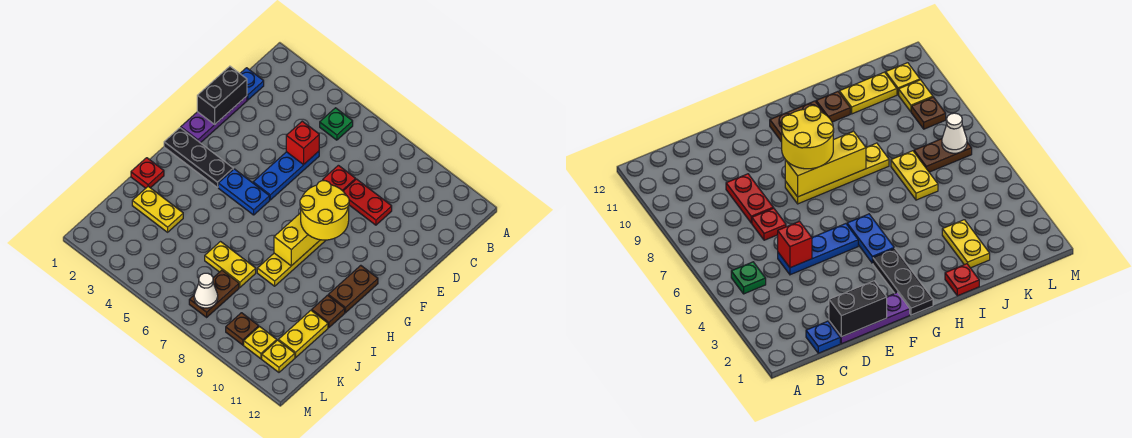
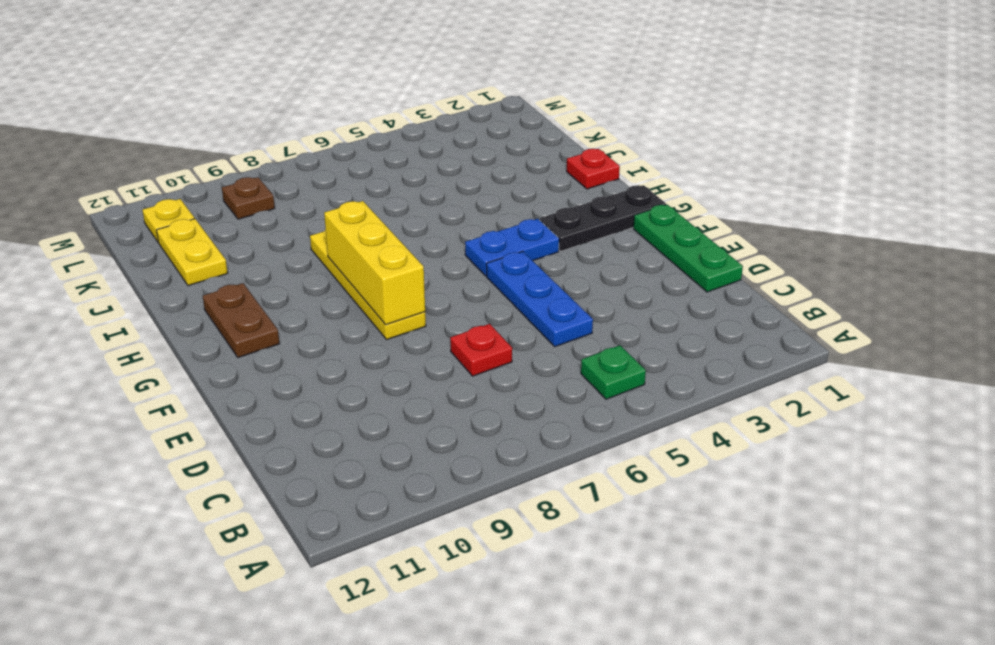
green plate D1:F1 level 1 -> purple plate D1:F1 level 1
none -> blue plate C1 level 1
none -> red plate D8:D9 level 1
none -> brown plate I11 level 1

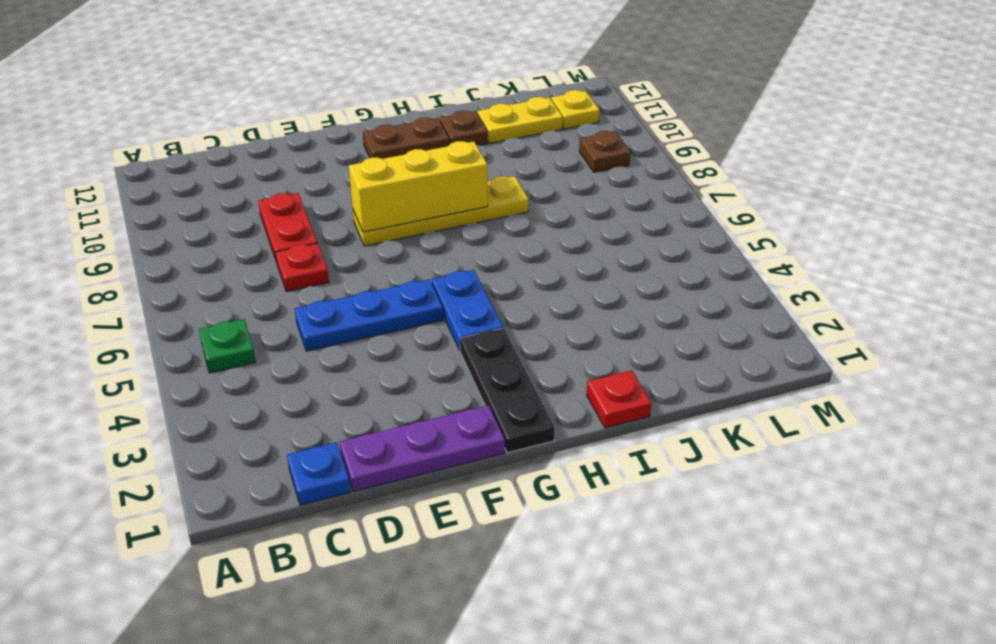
none -> yellow plate J2:J3 level 1
none -> yellow plate J6:J7 level 1
none -> brown plate K7:L7 level 1

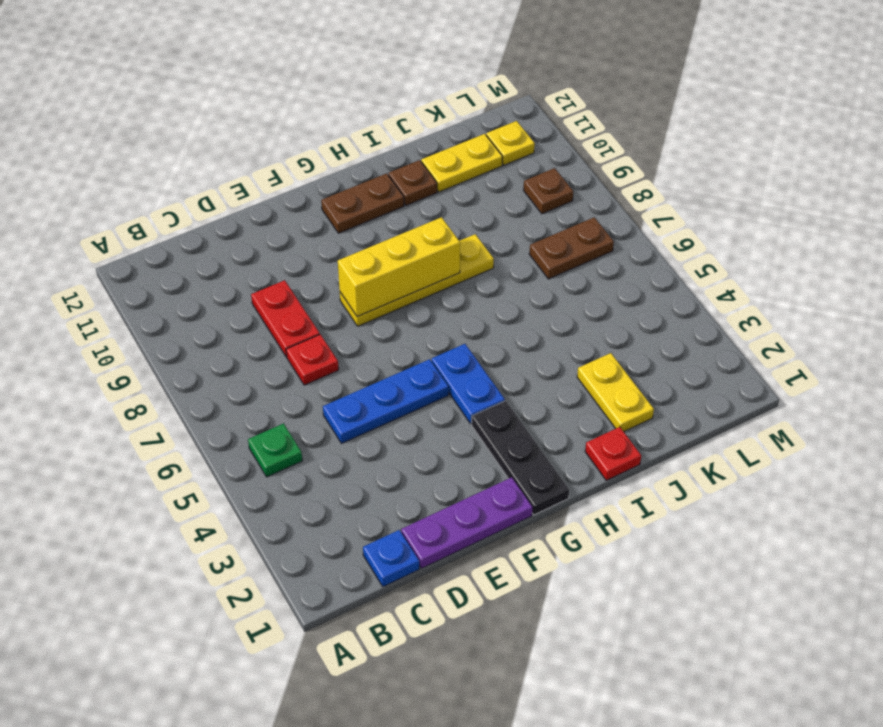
none -> yellow plate J6:J7 level 1
none -> yellow plate L10 level 1
none -> black brick D1:E1 level 2

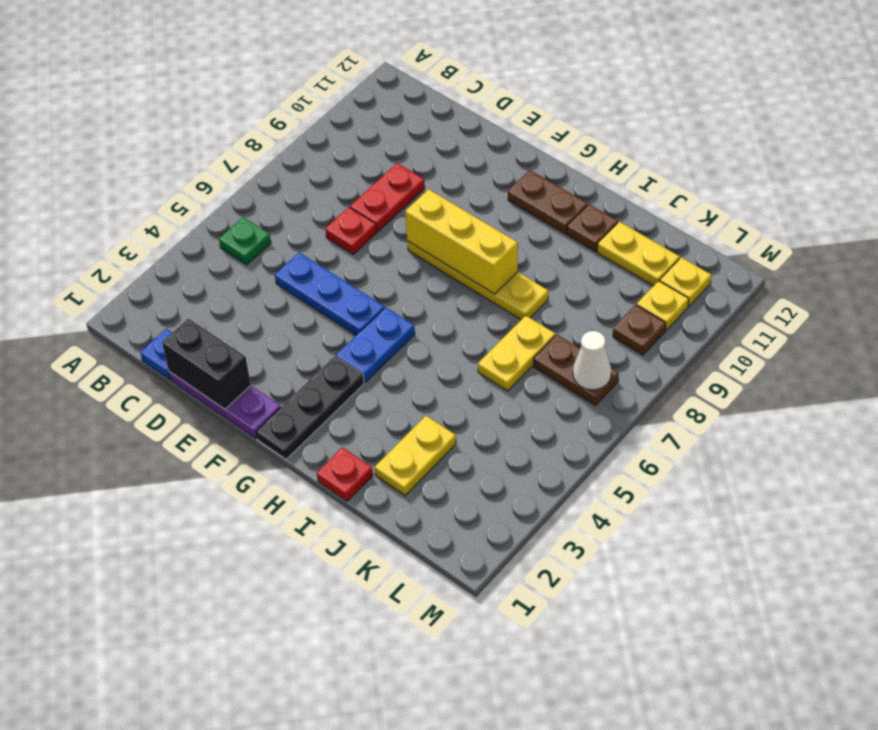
none -> red brick D5 level 2
none -> yellow round brick F8:G9 level 3

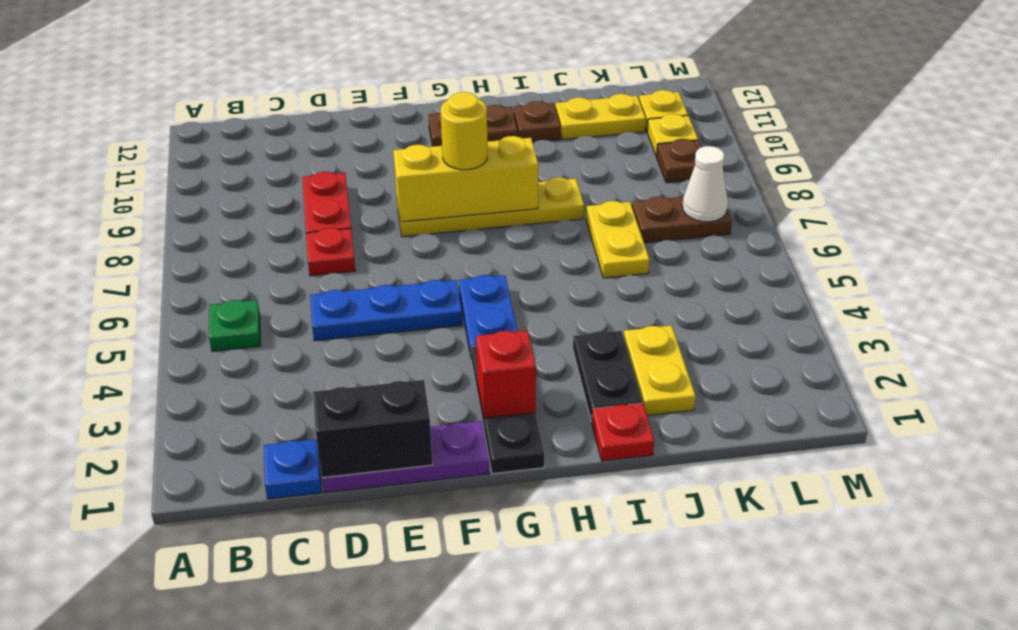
red brick G2 level 2 -> red brick D5 level 2
yellow round brick G8 level 3 -> yellow round brick F8:G9 level 3
black plate I2:I3 level 1 -> none

